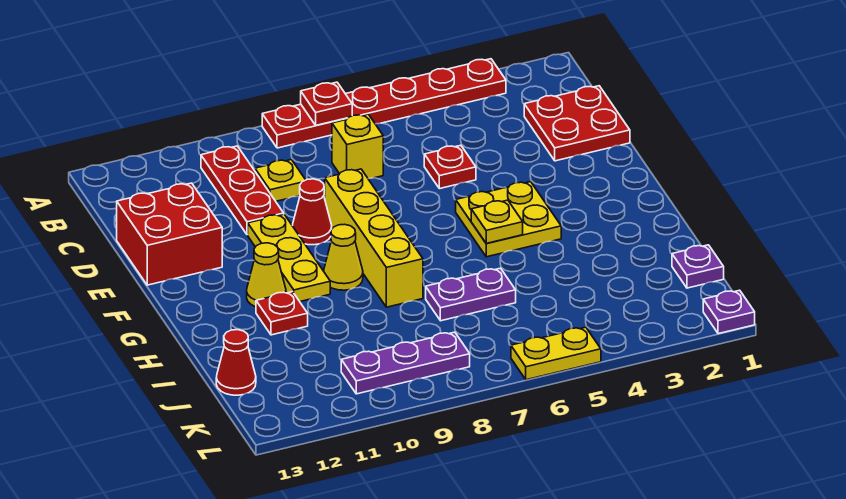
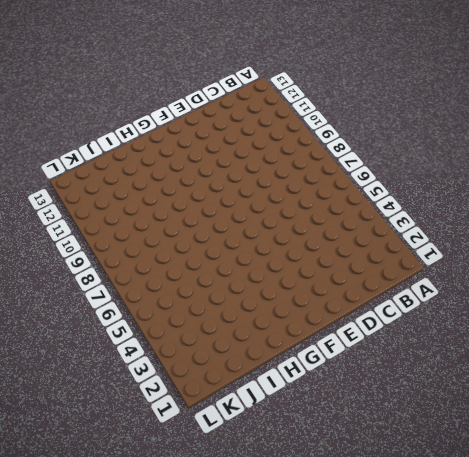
none -> red plate A3:A8 level 1
none -> red plate B10:D10 level 1
none -> red plate C1:D2 level 1

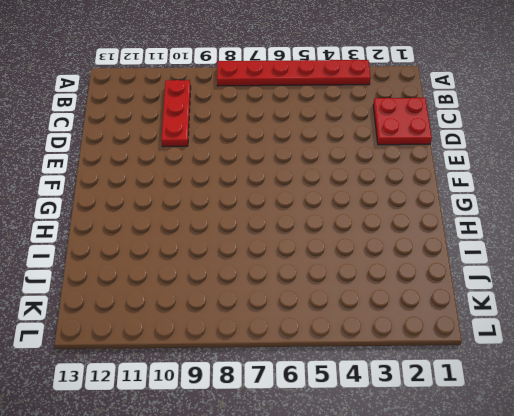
none -> yellow brick C7 level 1
none -> yellow plate C9 level 1
none -> red plate D5 level 1

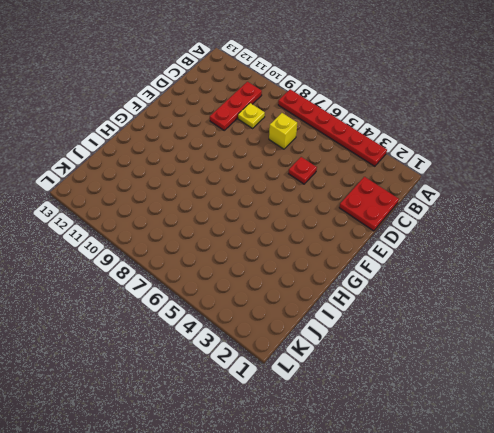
none -> red brick D12:E13 level 1
none -> yellow brick E8:H8 level 1
none -> red cone E9 level 1

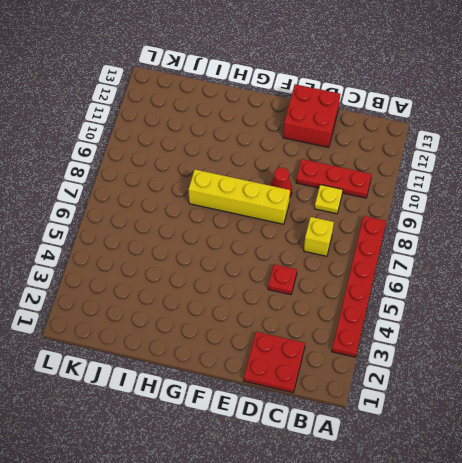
none -> yellow plate E10:G10 level 1
none -> yellow plate F4:G5 level 1
none -> yellow cone G9 level 1

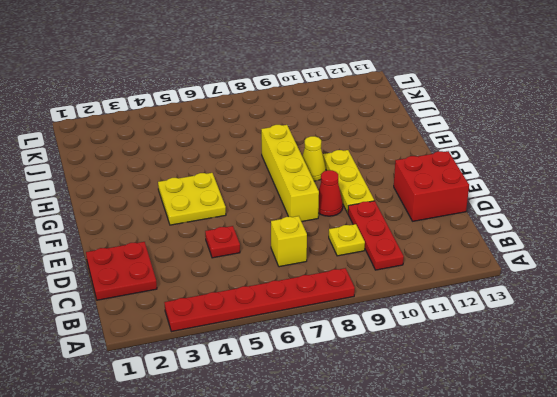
none -> yellow cone G11 level 1
none -> red plate H11 level 1
none -> purple plate I6:I7 level 1

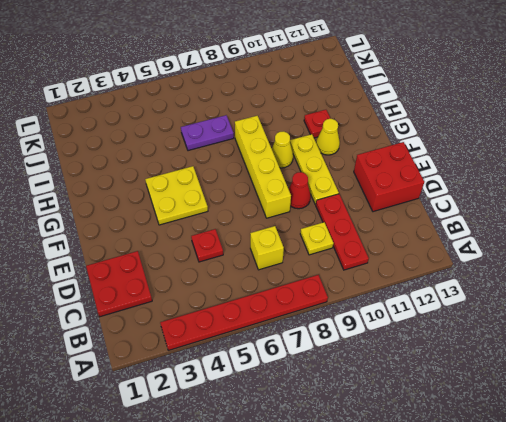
none -> purple plate J1 level 1
none -> red cone J13 level 1
none -> purple plate K8:K10 level 1

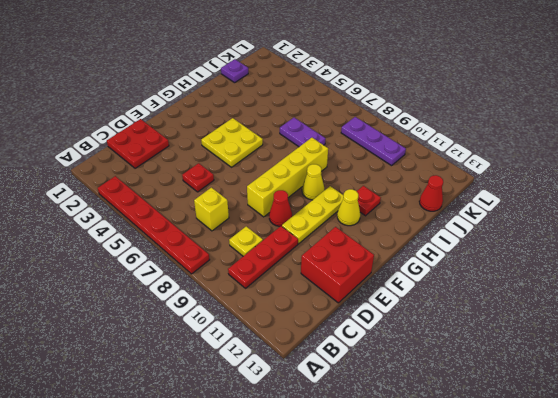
none -> purple plate L1 level 1
none -> yellow plate L5:L6 level 1
none -> red plate A7 level 2

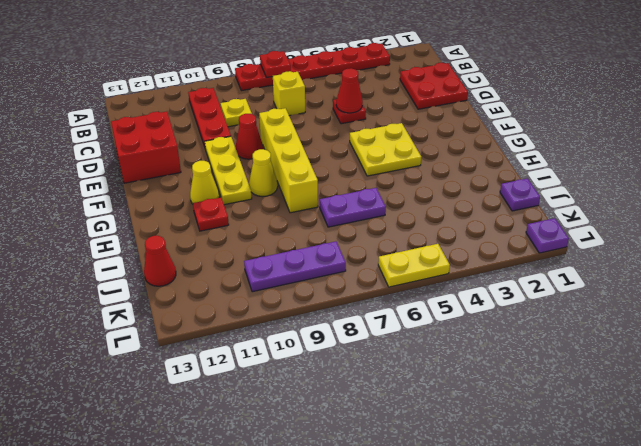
red cone D5 level 2 -> none
none -> yellow plate G5 level 2

